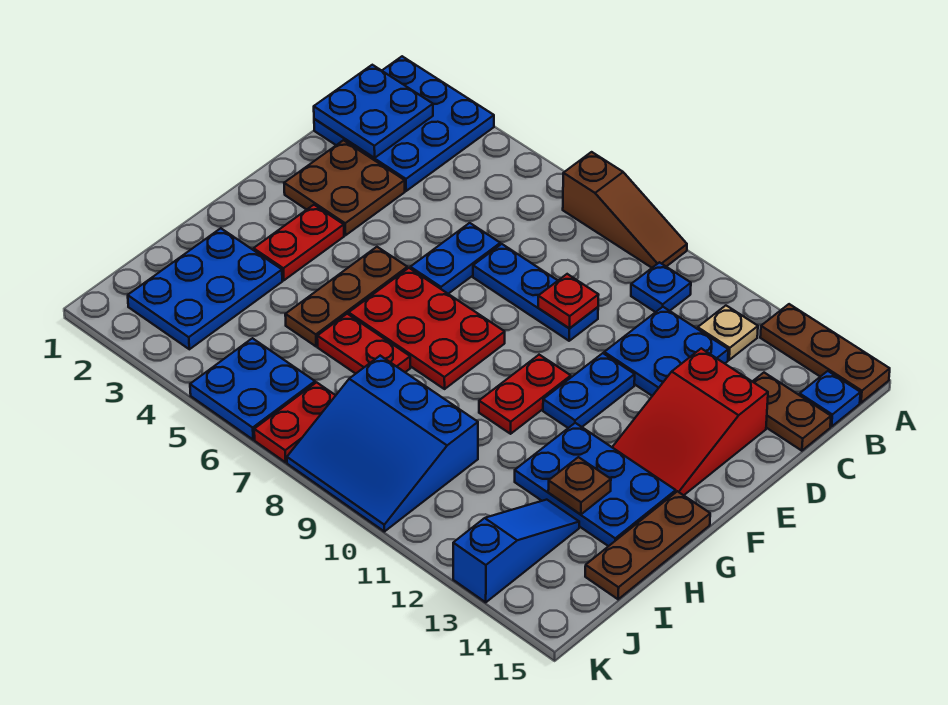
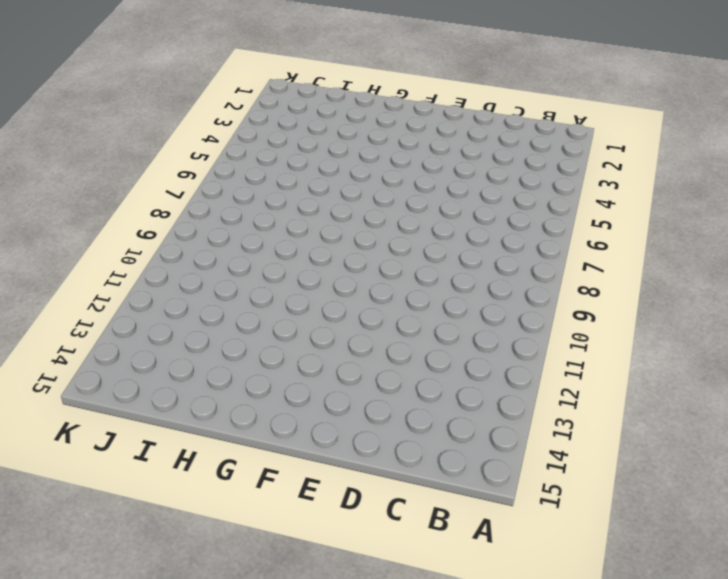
none -> blue plate A1:C3 level 1
none -> brown slope A7:A9 level 1 top 7
none -> brown plate A13:A15 level 1

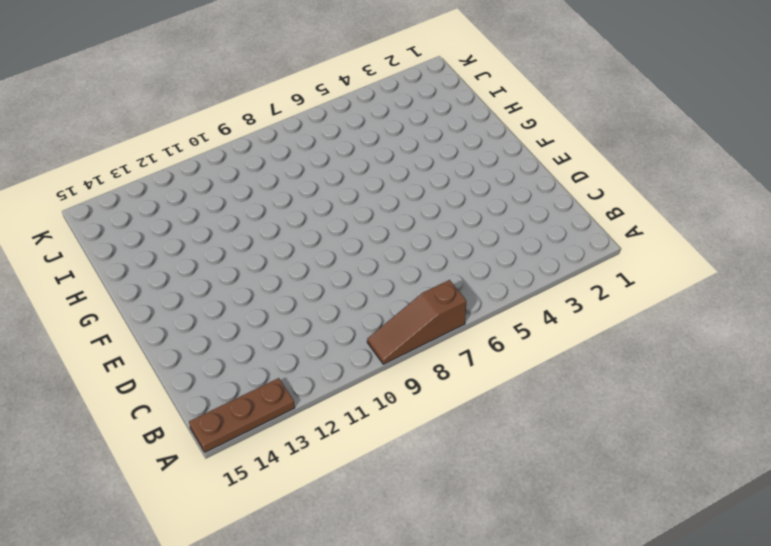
none -> blue plate A1:C3 level 1
none -> blue plate B10 level 1
none -> tan plate B12 level 1

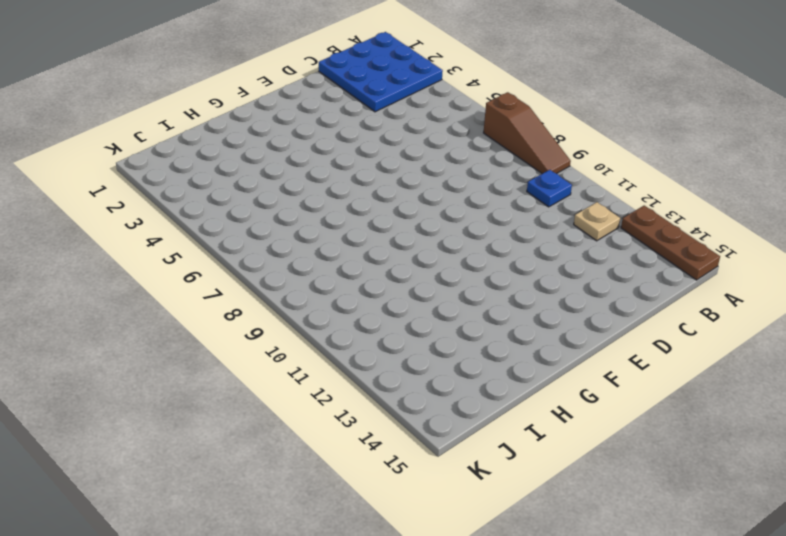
none -> blue plate B15 level 1
none -> blue plate C11:D12 level 1
none -> brown plate C14:C15 level 1

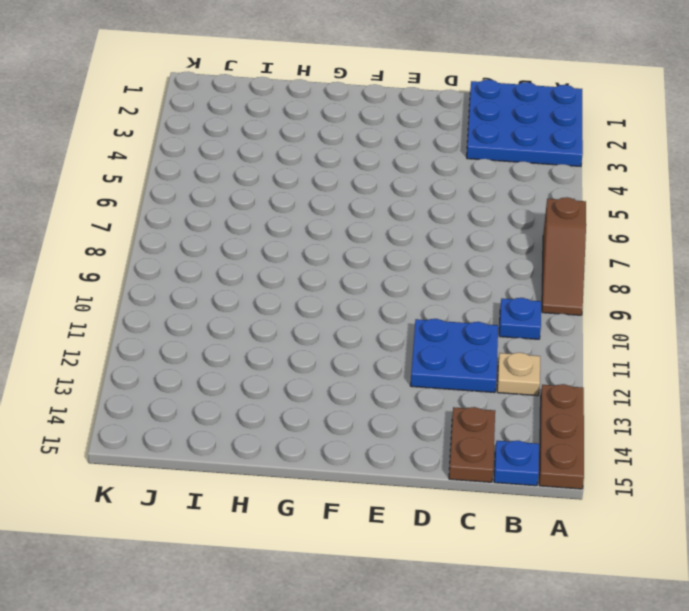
none -> brown plate D2:E3 level 1
none -> blue plate D6:E6 level 1
none -> blue plate D7:D9 level 1

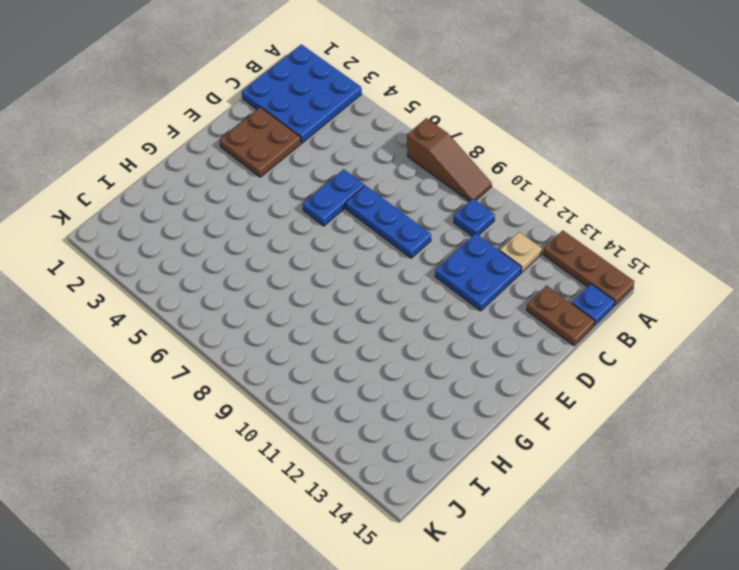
none -> red slope D13:F14 level 1 top D
none -> blue plate E11:F11 level 1
none -> red plate F3:G3 level 1

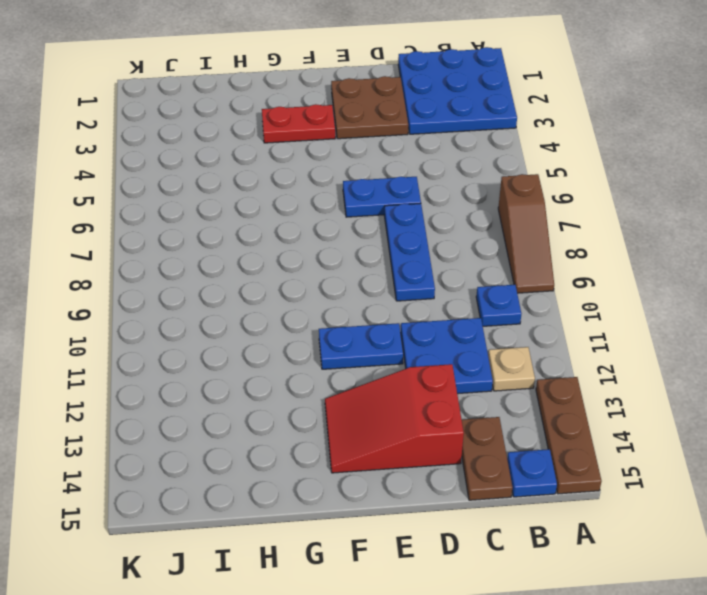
none -> brown plate F5:H5 level 1
none -> red plate F6:G8 level 1
none -> red plate F10:G10 level 1

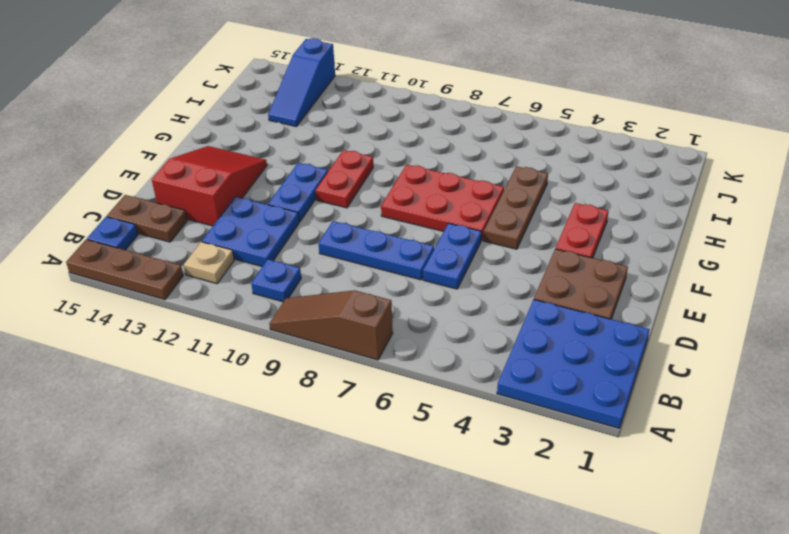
none -> blue plate G12:H14 level 1
none -> brown plate G15:I15 level 1
none -> blue plate H2:J3 level 1

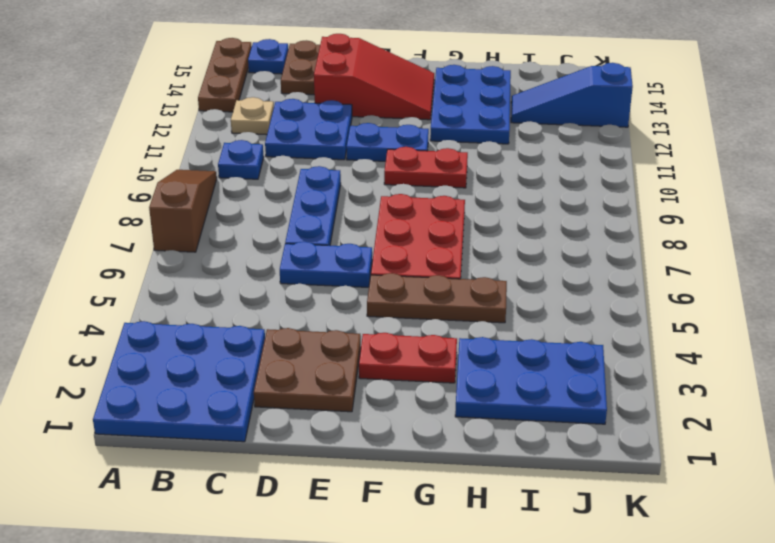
none -> brown plate G15:I15 level 1
none -> red plate H6:H7 level 1
none -> blue slope I8:K10 level 1 top I

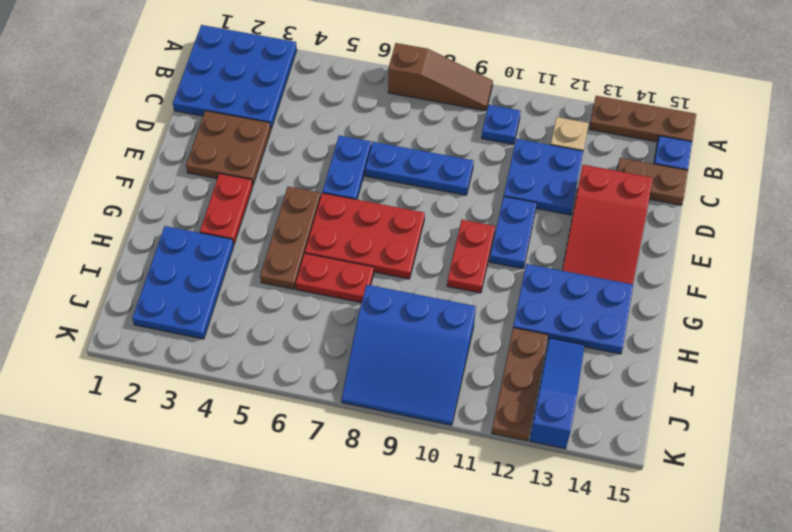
brown plate I12:K12 level 1 -> brown plate G15:I15 level 1
none -> blue plate J5:K6 level 1
none -> red plate J7:K7 level 1
none -> blue plate B1:C2 level 2

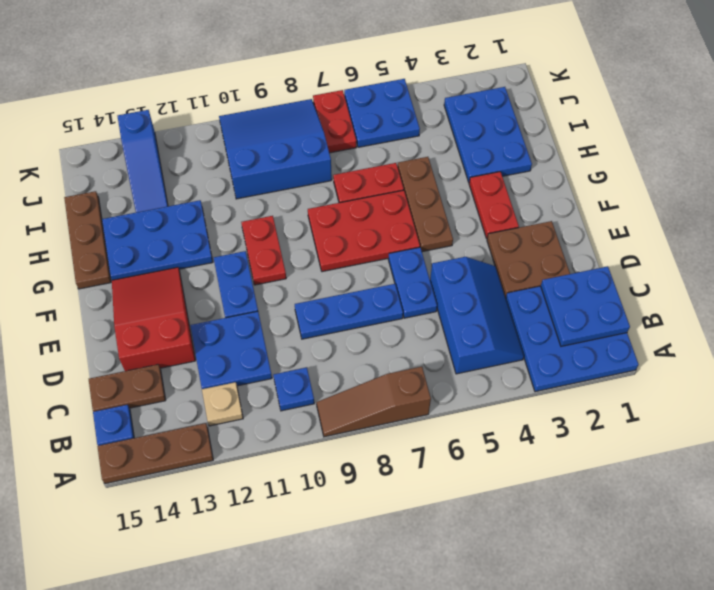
blue slope B4:D5 level 1 top 5 -> none
none -> red plate D9 level 2
none -> brown plate H13 level 2

